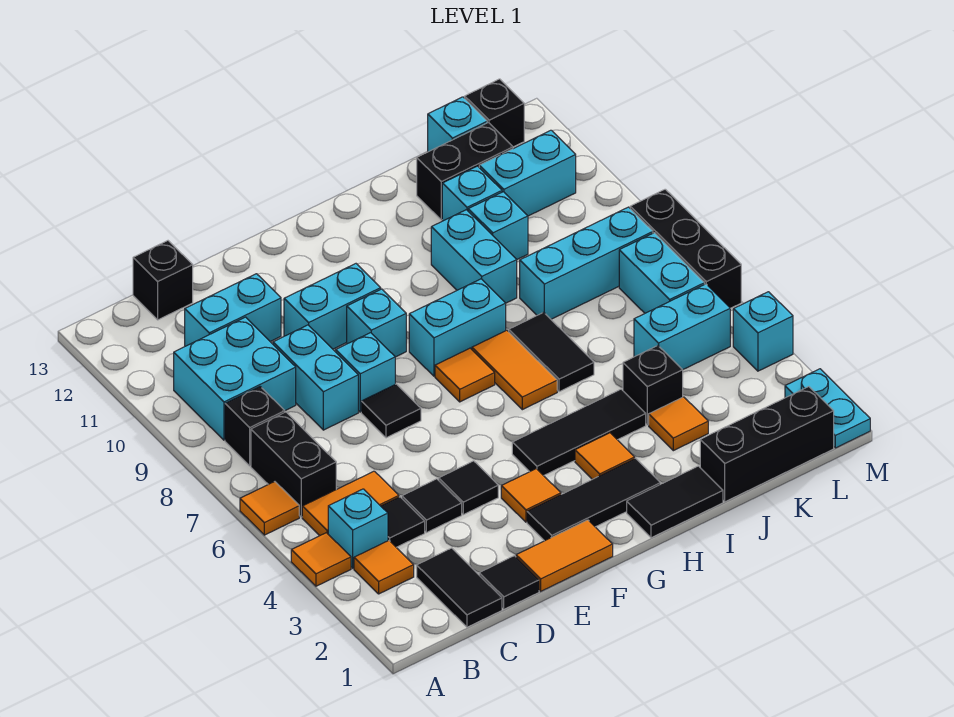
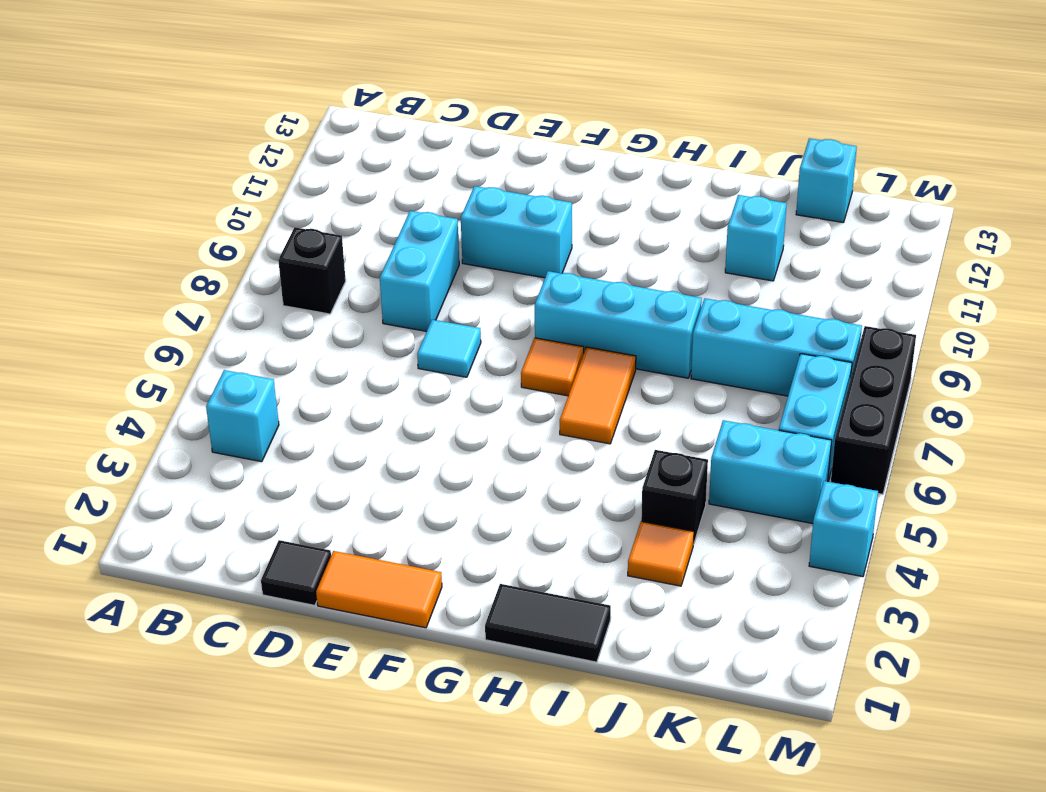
cyan tile E7 level 1 -> black tile E7 level 1
cyan brick G8:I8 level 1 -> cyan brick G8:H8 level 1
none -> orange tile A4 level 1
none -> orange tile A6 level 1
none -> orange tile B3 level 1
none -> orange tile B5:C5 level 1

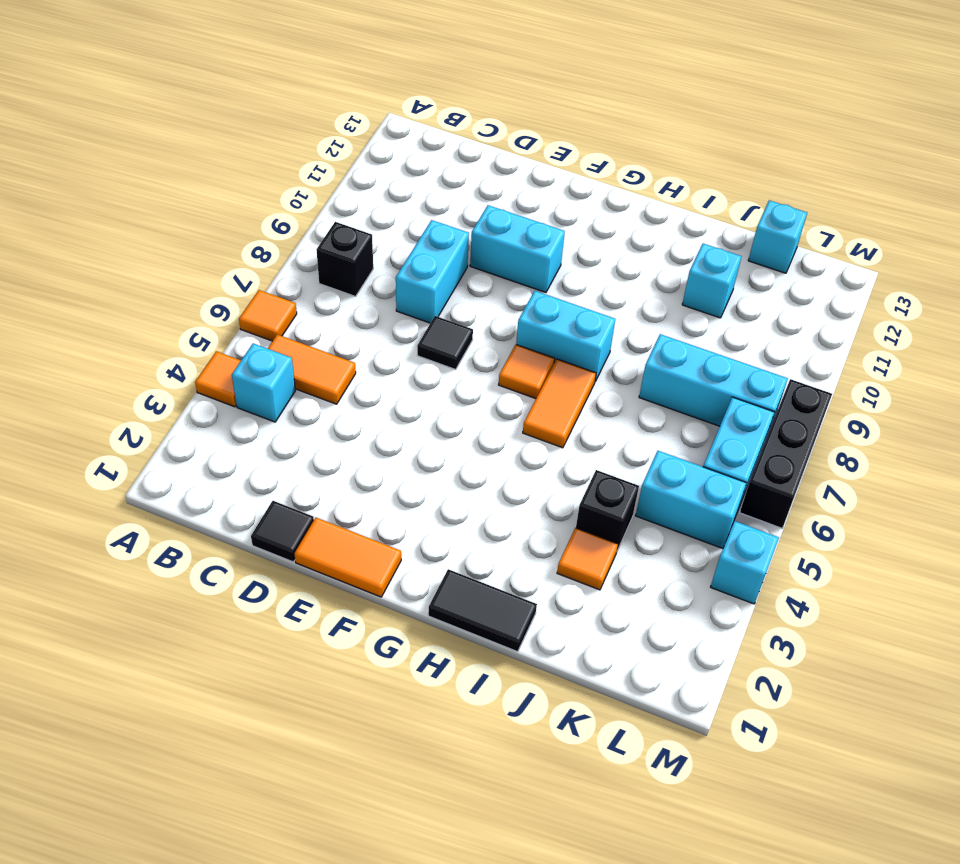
none -> orange tile B3 level 1
none -> black brick B6:B7 level 1
none -> cyan brick B9:C10 level 1
none -> black tile C1:C2 level 1

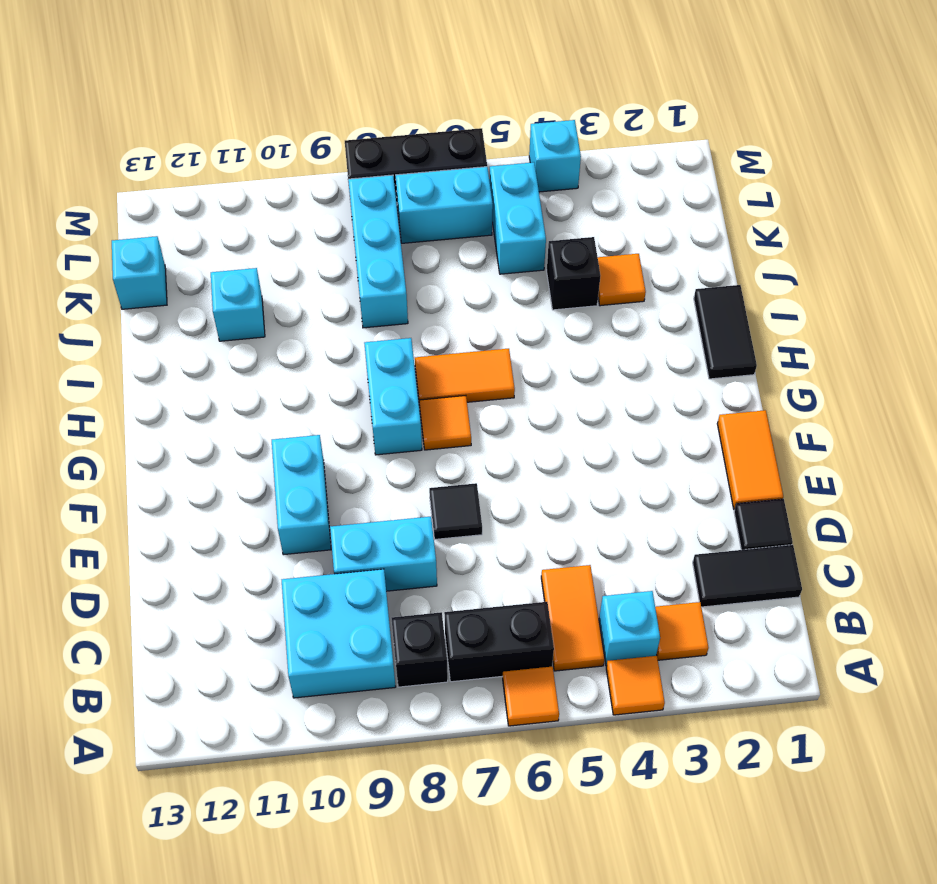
none -> black tile C4 level 1
none -> cyan brick C11:D11 level 1
none -> black brick C13 level 1
none -> black tile D4 level 1

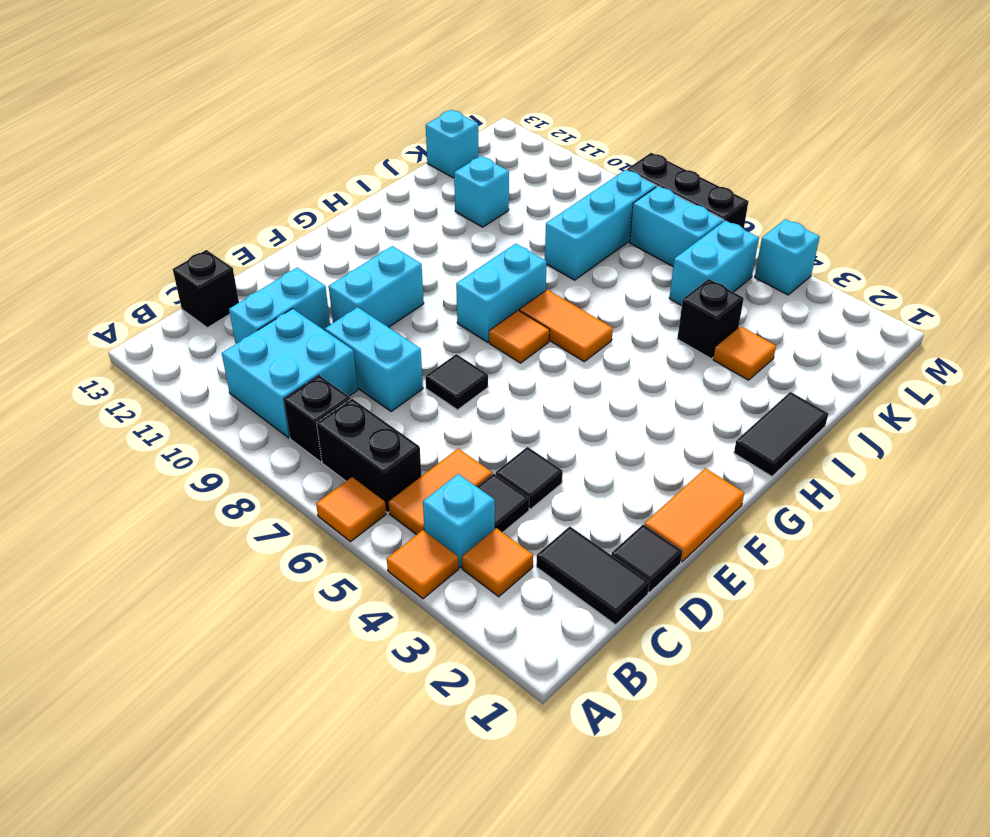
none -> black tile E4 level 1
none -> cyan brick E8 level 1
none -> black tile F2:H2 level 1
none -> orange tile F3 level 1

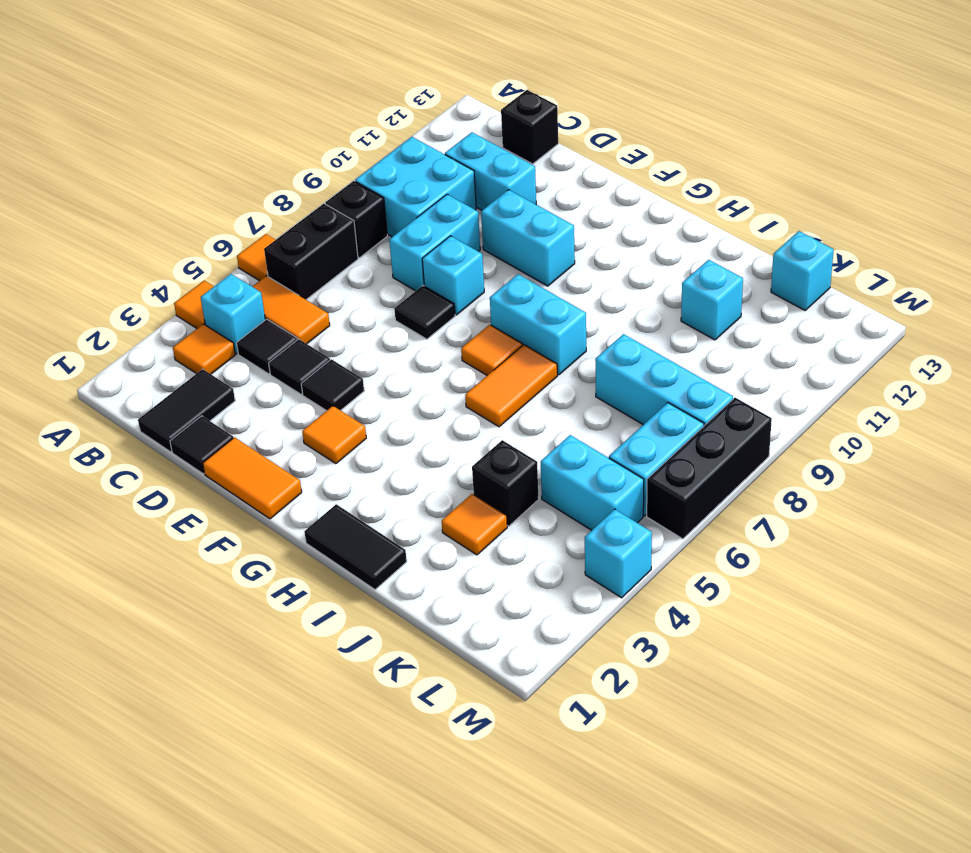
none -> black tile F2:H2 level 1
none -> cyan brick F9 level 1
none -> black tile G4:I4 level 1
none -> orange tile H3 level 1

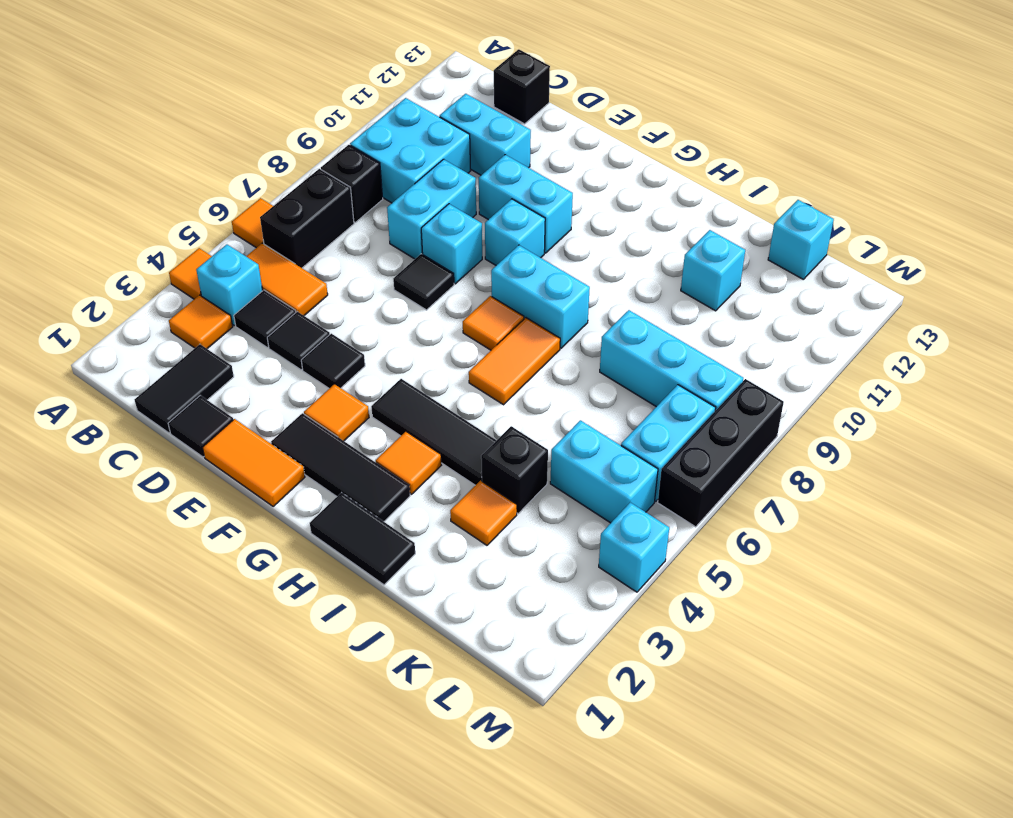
none -> black tile I6:I7 level 1
none -> cyan brick I9:I10 level 1
none -> black brick J1:L1 level 1
none -> cyan brick J10 level 1

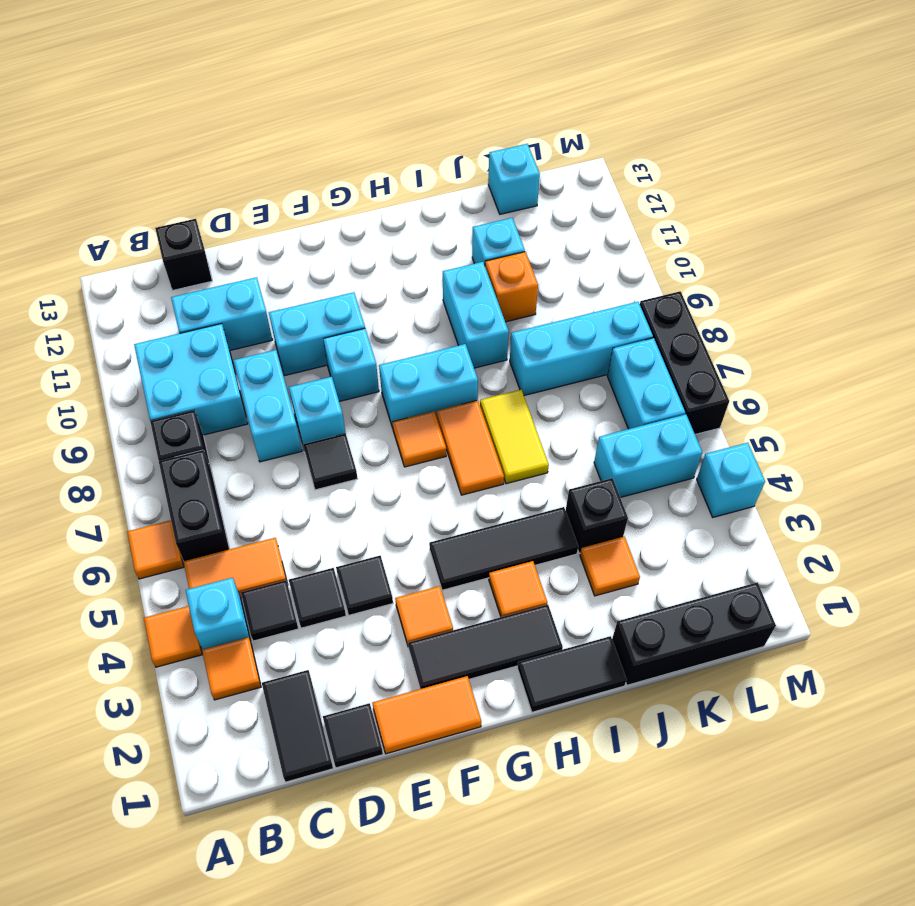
yellow tile I6:I7 level 1 -> black tile I6:I7 level 1
orange brick J10 level 1 -> cyan brick J10 level 1
none -> black brick J12:K12 level 1
none -> cyan brick K11:L11 level 1
none -> black brick L13 level 1
none -> cyan plate M1:M2 level 1

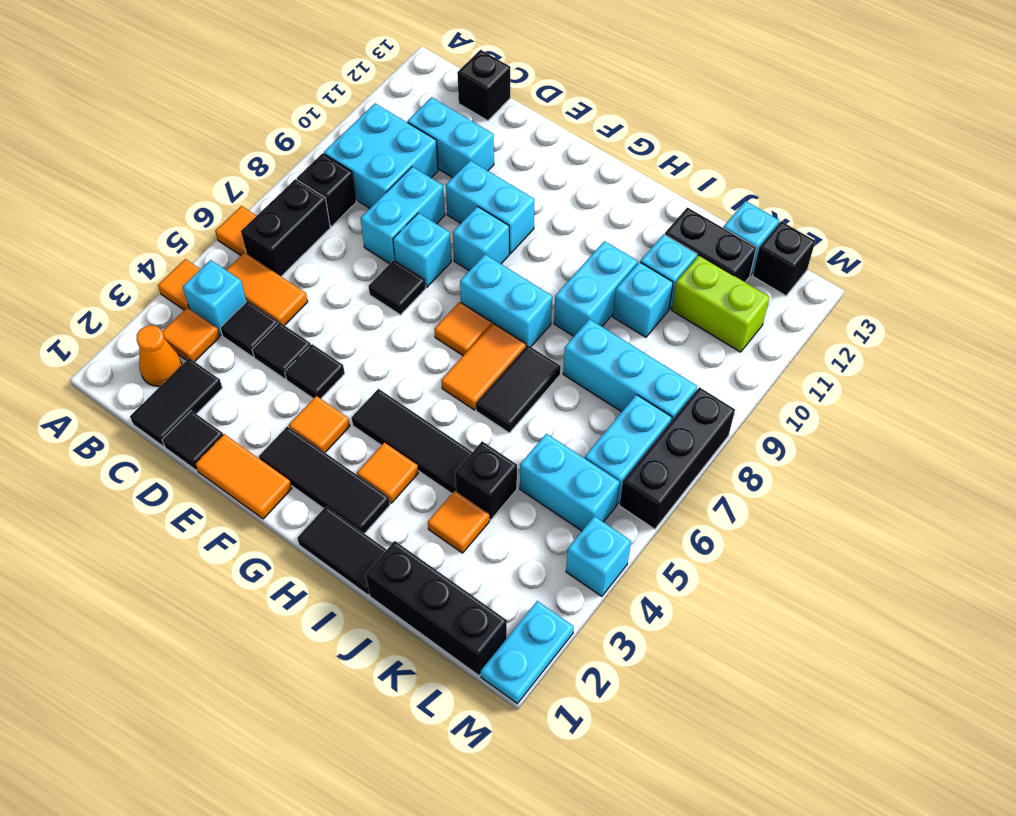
orange cone B2 level 1 -> none
lime brick K11:L11 level 1 -> cyan brick K11:L11 level 1

